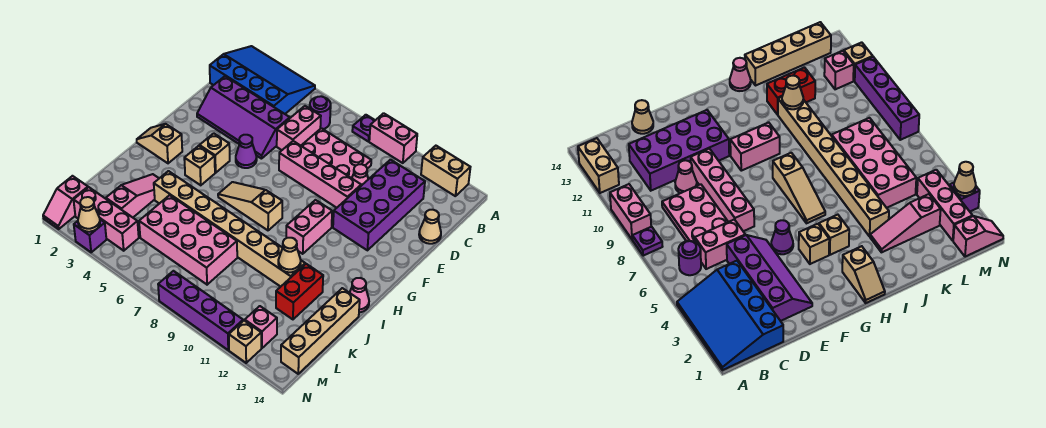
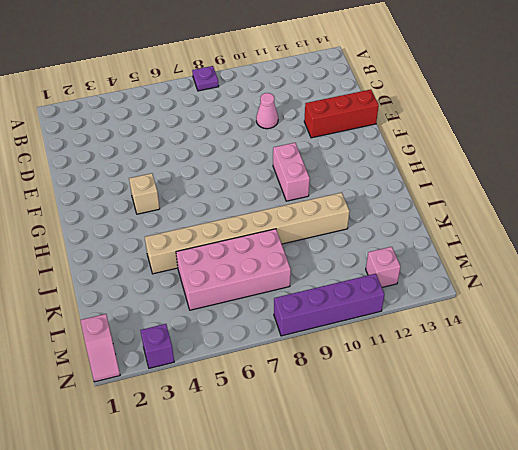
red brick E12:E14 level 1 -> purple brick C11:F12 level 1
none -> blue slope A1:C4 level 1 top C
none -> pink brick A9:A10 level 1
none -> tan brick A12:A13 level 1
none -> purple round brick B6 level 1

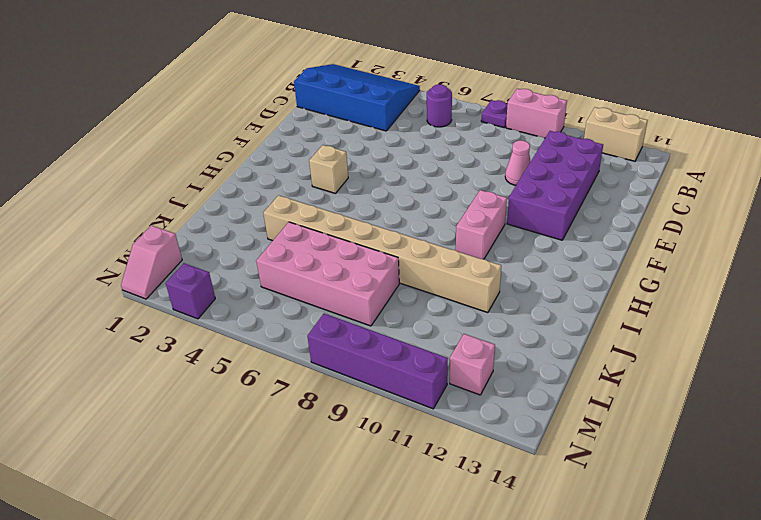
none -> pink brick C6:D6 level 1
none -> pink plate C7:D9 level 1
none -> purple slope D2:E5 level 1 top D
none -> tan cone D14 level 1

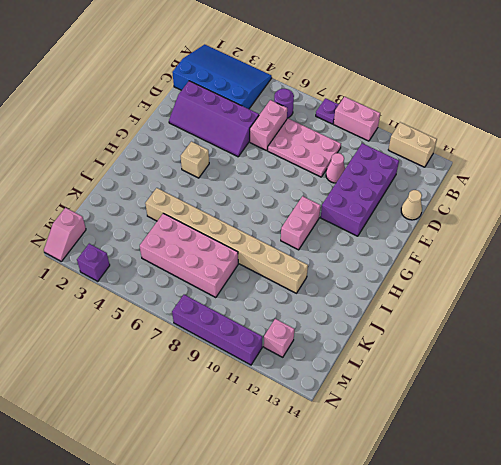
none -> pink brick E7:E10 level 1
none -> purple cone F5 level 1
none -> tan slope H1:H2 level 1 top 2
none -> tan brick H4 level 1

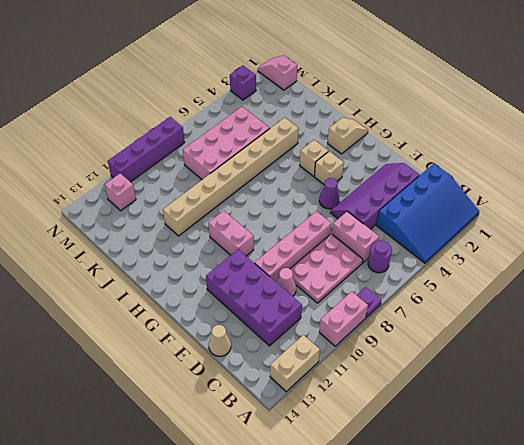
none -> tan slope H6:H8 level 1 top 8
none -> pink cone I14 level 1
none -> pink slope J3:L3 level 1 top L
none -> red brick J12:K12 level 1

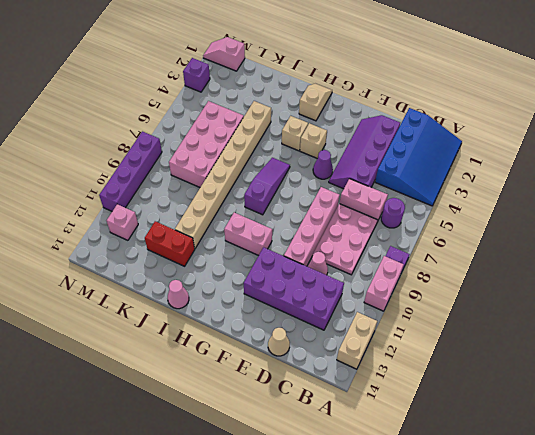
purple slope H6:H8 level 1 top 8 -> tan slope H6:H8 level 1 top 8
none -> pink slope J3:L3 level 1 top L
none -> tan brick J14:M14 level 1
none -> pink brick M2:M4 level 1
none -> tan brick N12 level 1

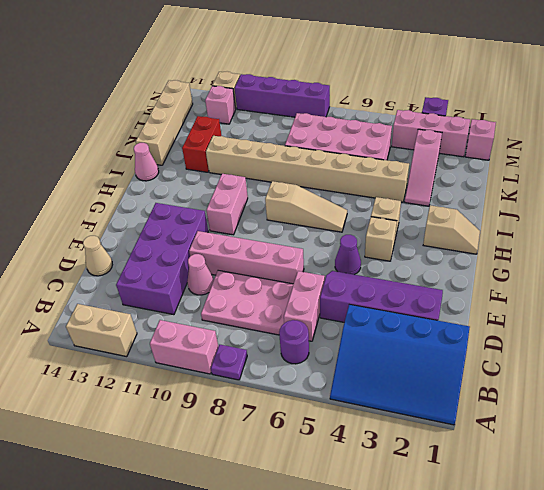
none -> tan cone J11 level 2
none -> tan cone N3 level 2

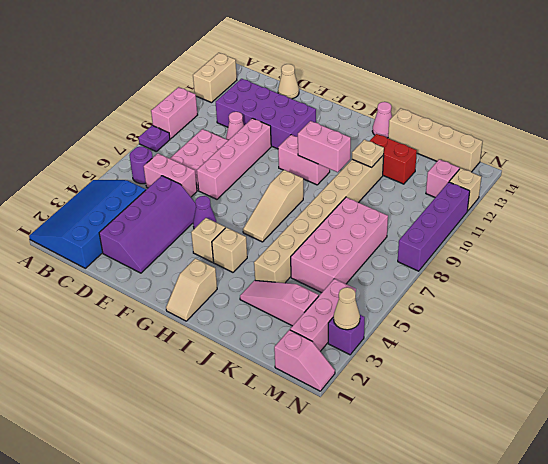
pink brick H10:I10 level 2 -> none
tan plate J11 level 2 -> tan cone J11 level 2

